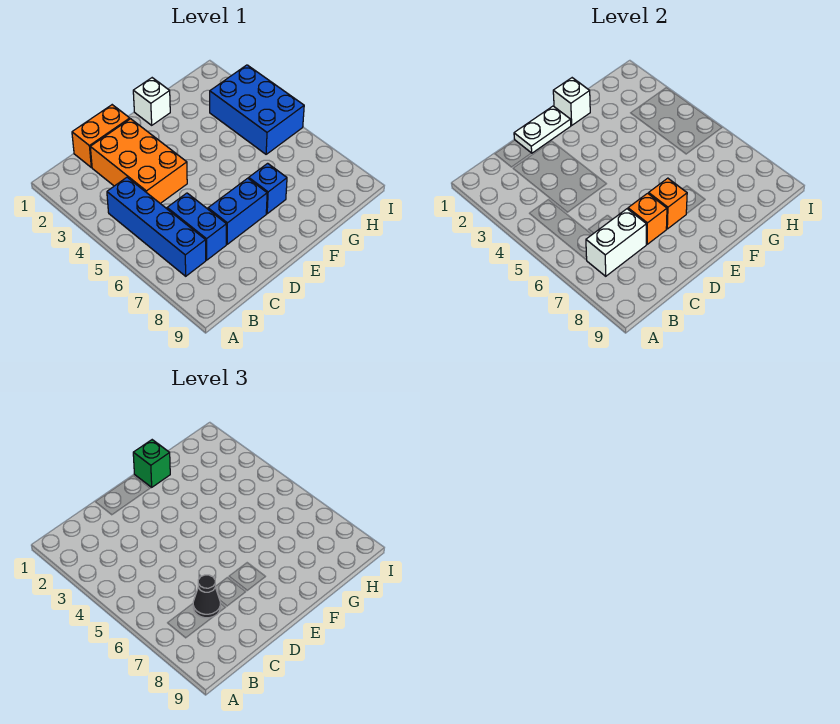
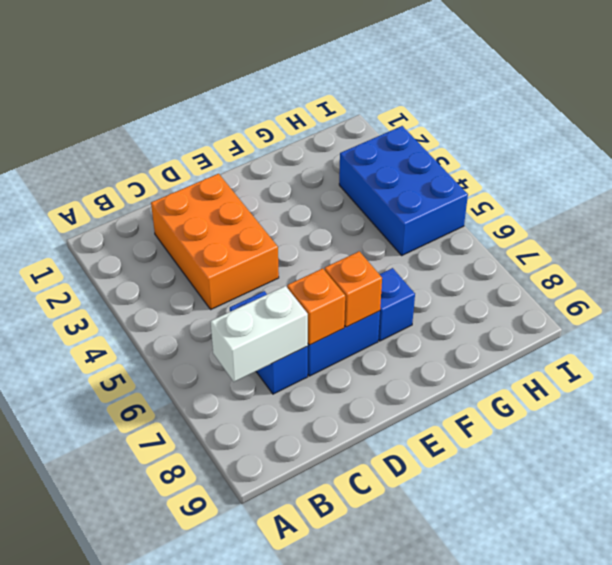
none -> blue brick B4:B7 level 1
none -> orange brick C1:D1 level 1
none -> white brick F1 level 1

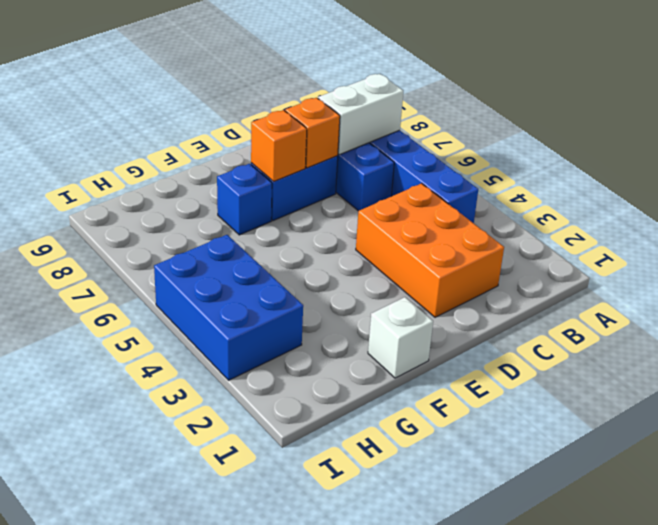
none -> orange brick C1:D1 level 1
none -> white plate D1:E1 level 2
none -> white brick F1 level 2

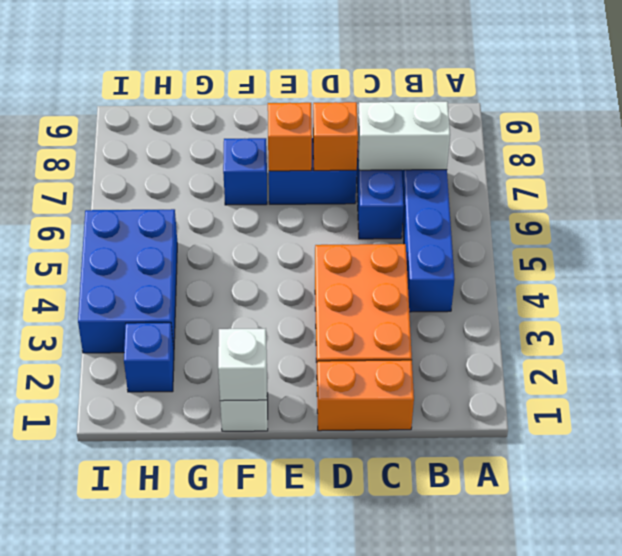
blue brick H2 level 1 -> none
none -> white plate D1:E1 level 2
none -> black cone C7 level 3
none -> green brick F1 level 3

